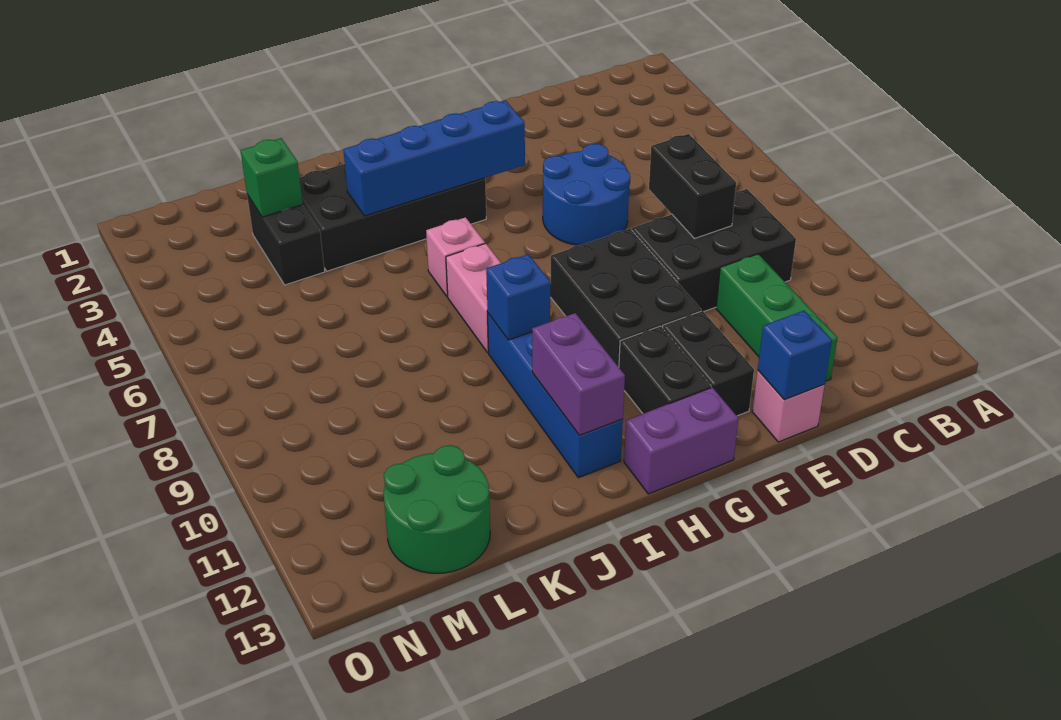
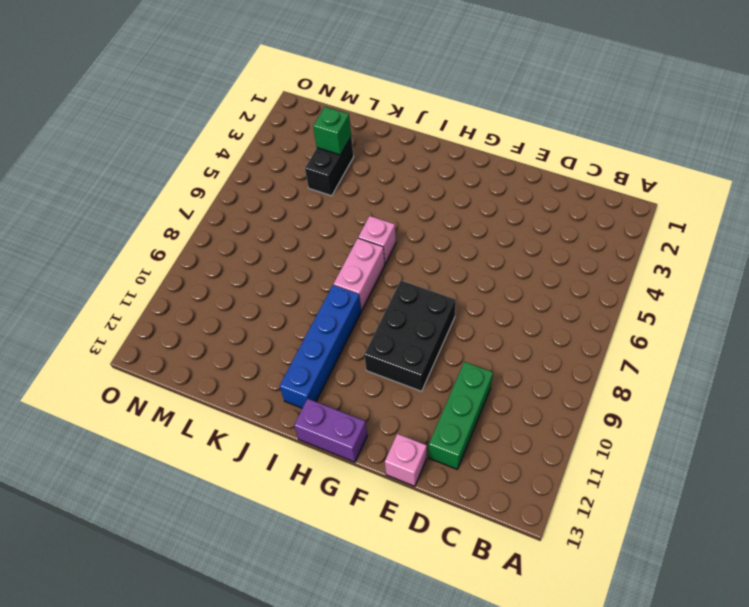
none -> black brick C8:E9 level 1
none -> blue round brick E5:F6 level 1
none -> black brick F11:F12 level 1

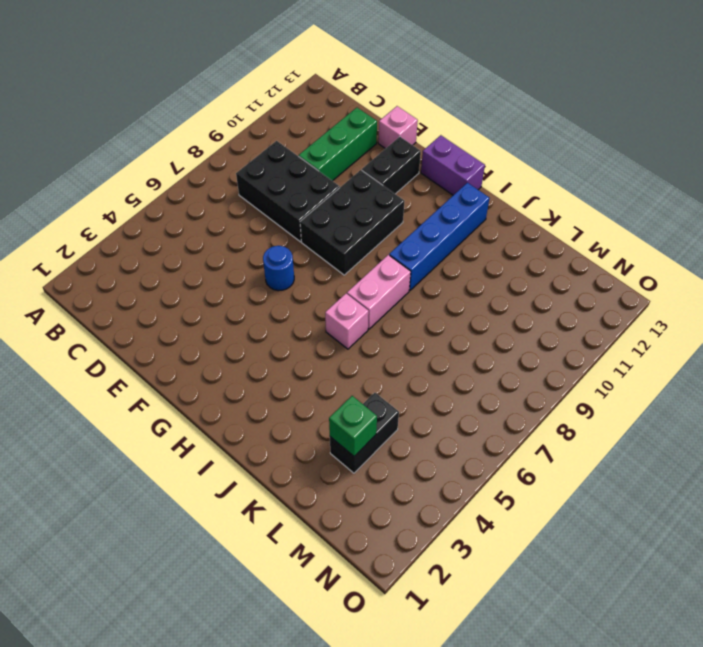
blue round brick F6 level 1 -> blue round brick E5:F6 level 1
none -> black brick G11:G12 level 1
none -> black brick H3:K4 level 1
none -> green round brick L12:M13 level 1

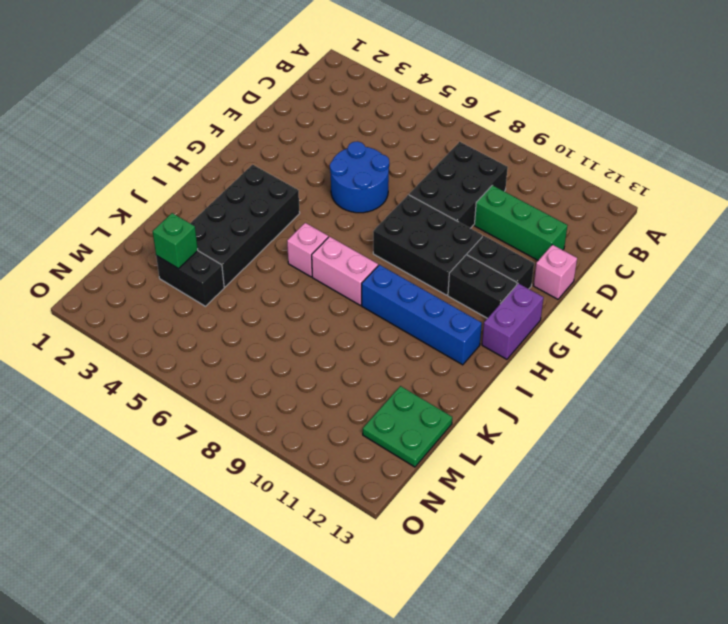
green plate L12:M13 level 1 -> green round brick L12:M13 level 1
none -> black brick D7:D8 level 2
none -> blue brick E13 level 2
none -> blue brick G4:J4 level 2

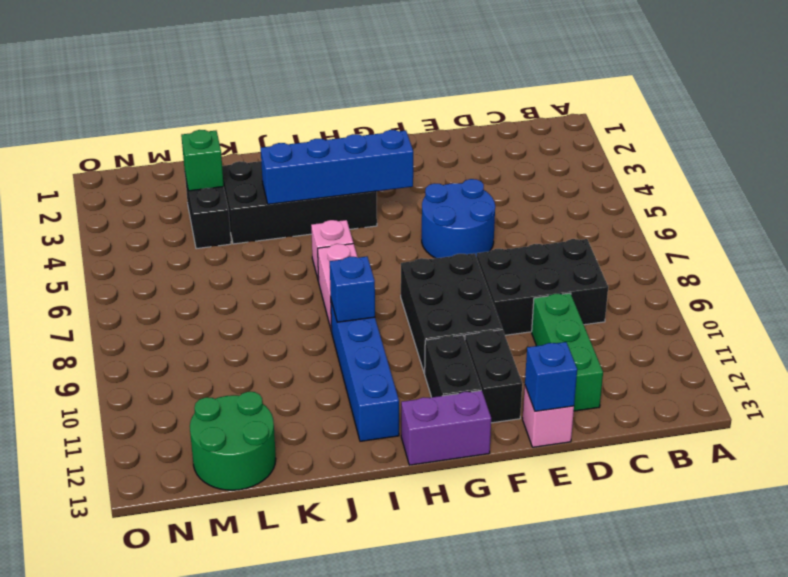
none -> black brick D7:D8 level 2
none -> purple brick I11:I12 level 2

